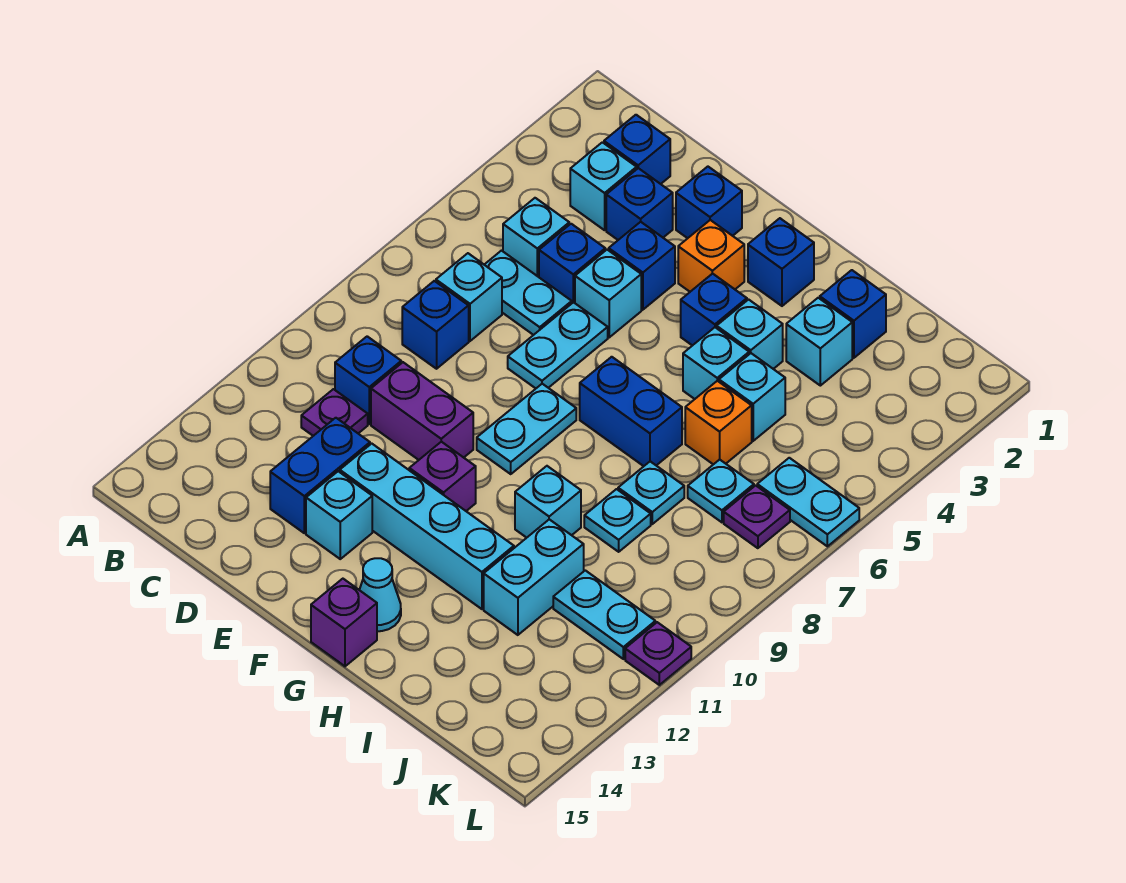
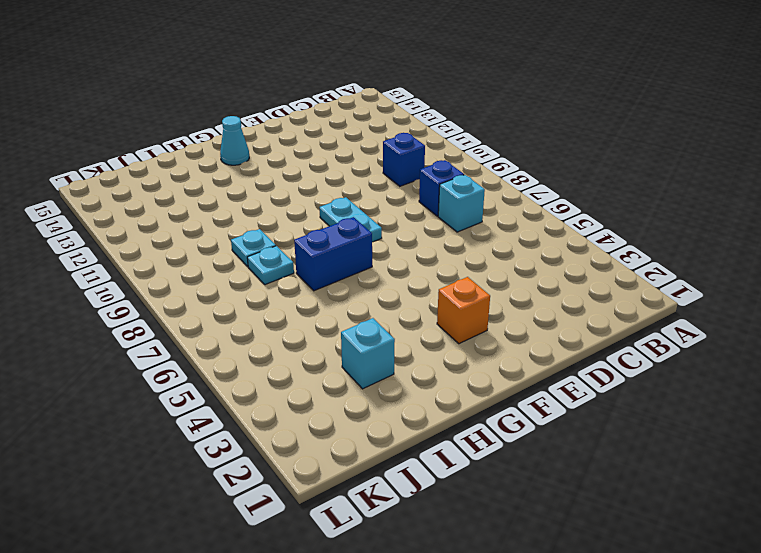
none -> blue brick C2 level 1
none -> cyan brick C3 level 1
none -> cyan brick C5 level 1
none -> cyan plate C6:D6 level 1

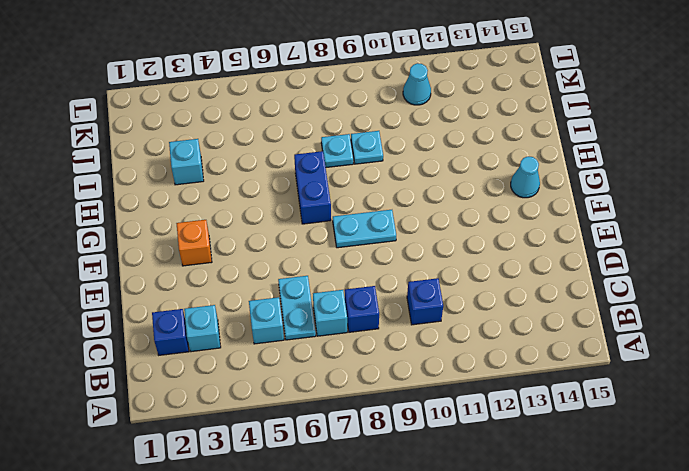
cyan cone K11 level 1 -> cyan plate J11:K11 level 1
none -> purple plate C11 level 1
none -> blue brick D3 level 1
none -> blue brick D5 level 1
none -> purple brick D10:E10 level 1

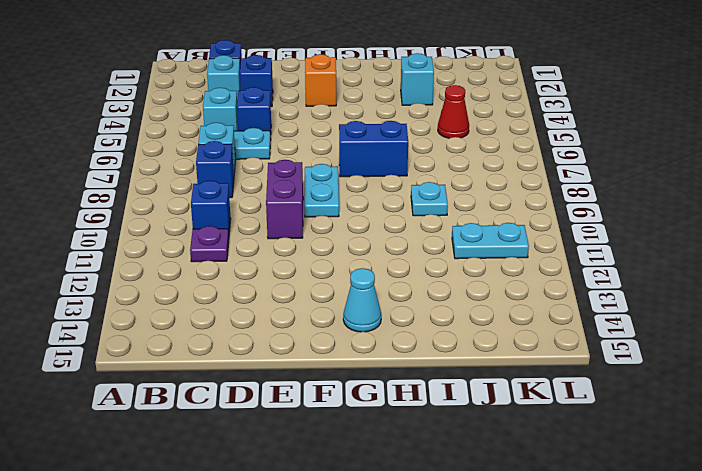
purple brick E9:E10 level 1 -> purple brick D10:E10 level 1
red cone J5 level 1 -> none
none -> blue brick D12:D13 level 1
none -> blue brick E2 level 1
none -> blue brick E4 level 1
none -> cyan brick E5 level 1

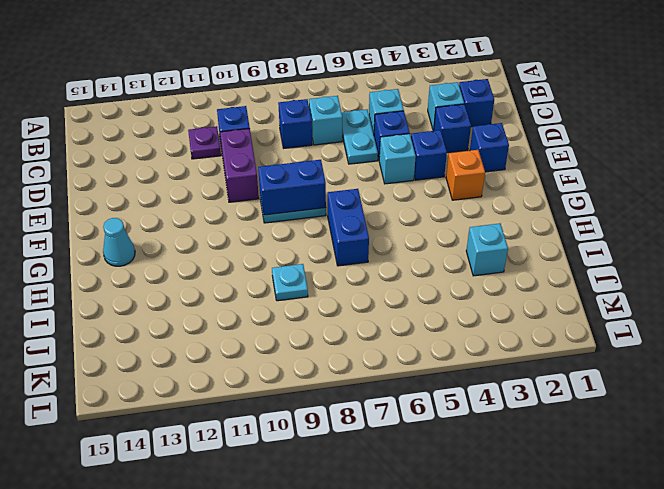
blue brick F8:F9 level 2 -> blue brick D12:D13 level 1
none -> cyan plate E6:E7 level 1
none -> cyan brick E12:H12 level 1
none -> cyan brick E13 level 1
none -> purple brick F11 level 1

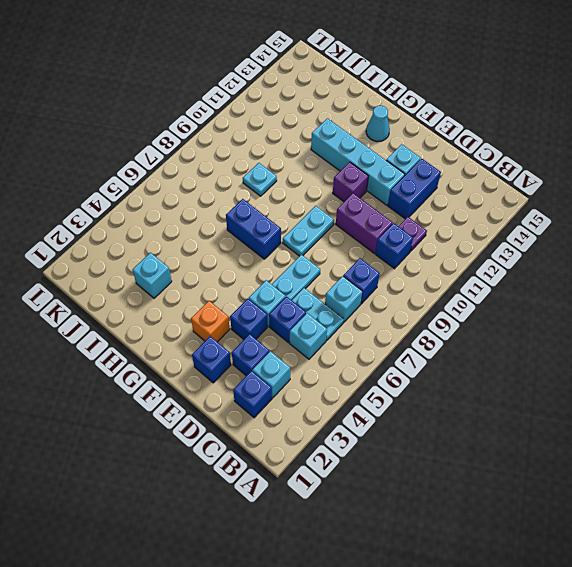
none -> blue brick G2 level 1
none -> blue brick G4 level 1
none -> purple brick G15 level 1
none -> cyan brick H4 level 1

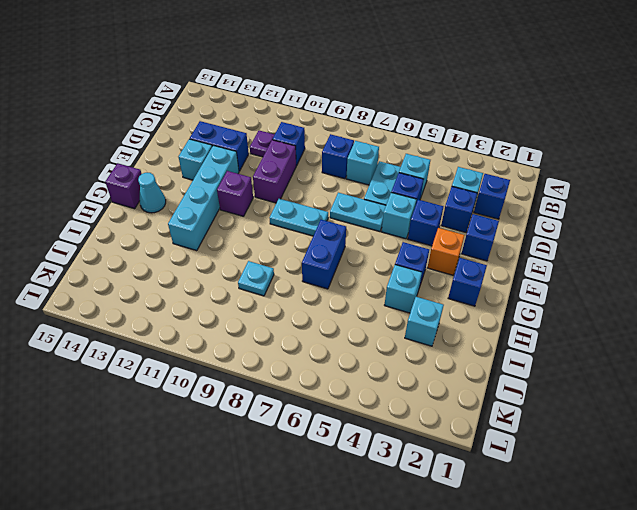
none -> cyan brick H5 level 1
none -> cyan brick H10 level 1
none -> blue brick I2 level 1
none -> cyan brick I5 level 1

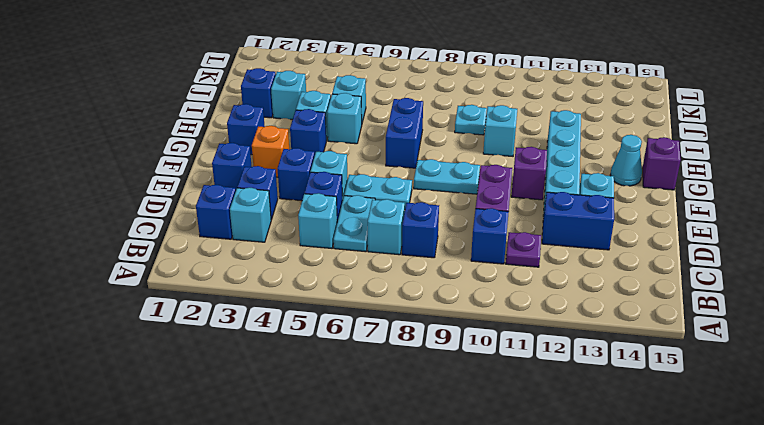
none -> orange brick I6 level 1
none -> cyan plate I8 level 1
none -> cyan brick I11:I12 level 1
none -> cyan plate J7 level 1

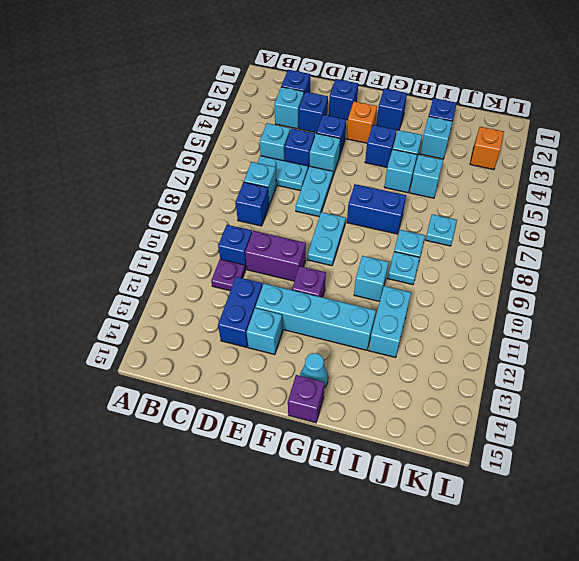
orange brick K3 level 1 -> orange brick I6 level 1
none -> cyan plate J11:K11 level 1
none -> cyan plate K6:L6 level 1
none -> purple plate K7 level 1
none -> purple plate L11 level 1

